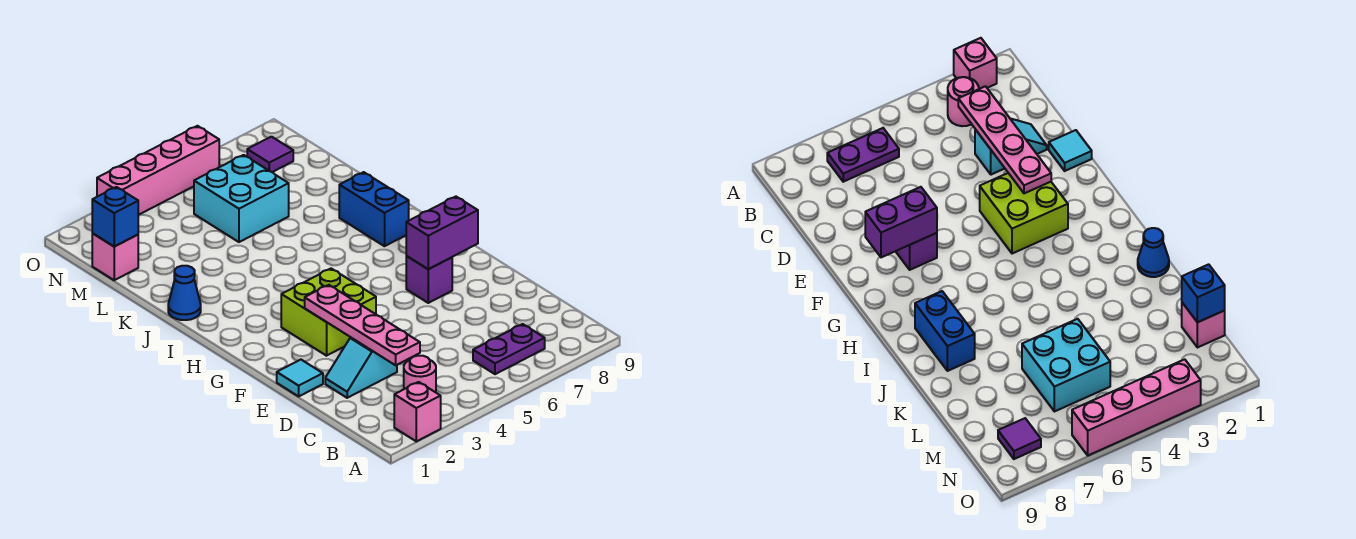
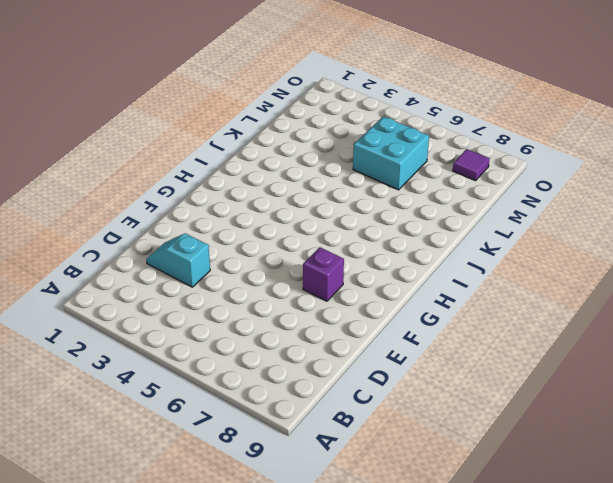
none -> pink brick A2 level 1
none -> pink round brick B3 level 1
none -> purple plate B6:B7 level 1

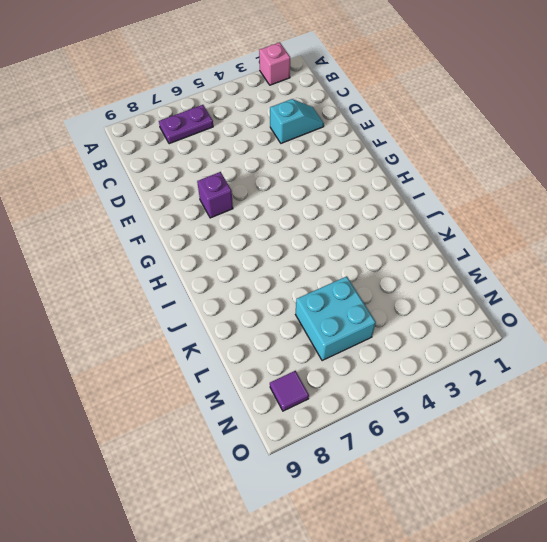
none -> pink round brick B3 level 1
none -> cyan tile E1 level 1
none -> lime brick F3:G4 level 1

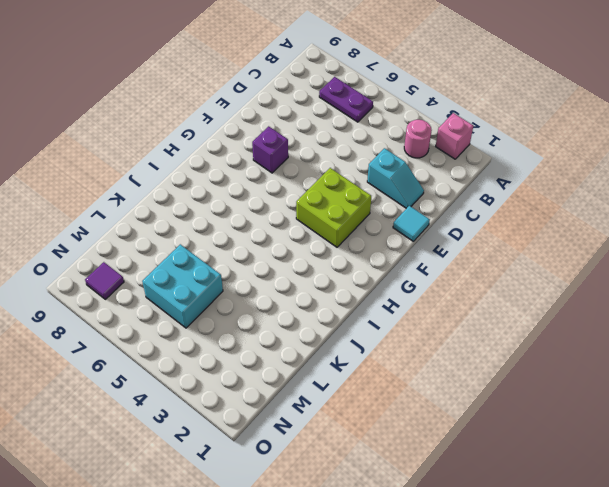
none -> blue brick I8:J8 level 1
none -> blue cone J1 level 1
none -> pink brick M1 level 1

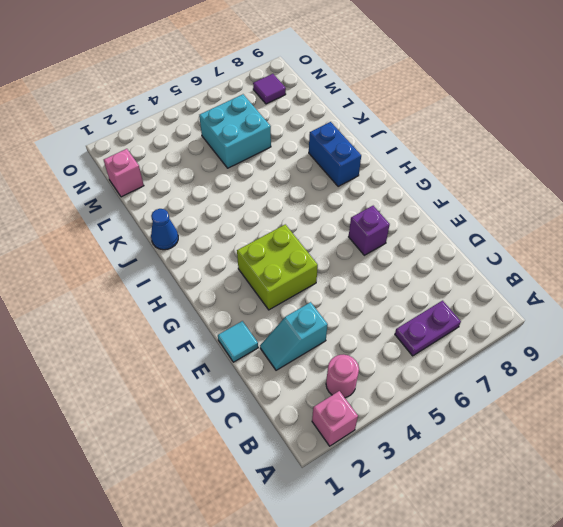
none -> pink brick O3:O6 level 1
none -> pink plate C3:F3 level 2
none -> purple brick F7:F8 level 2

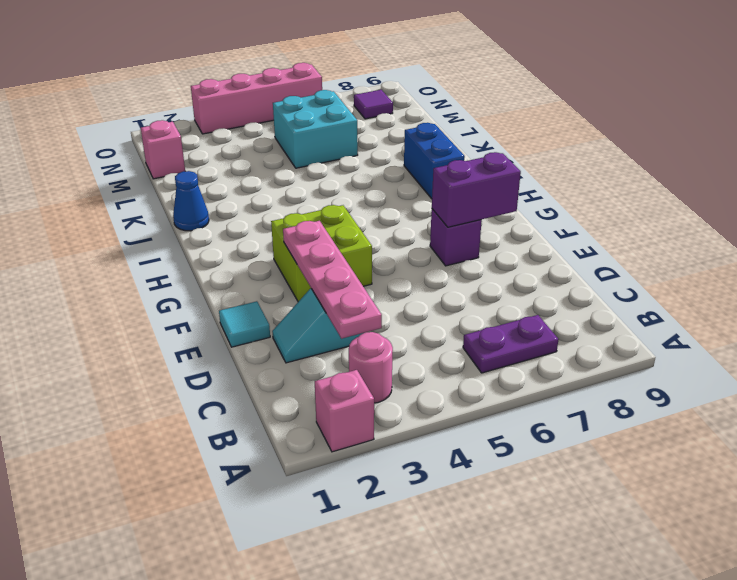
none -> blue brick M1 level 2

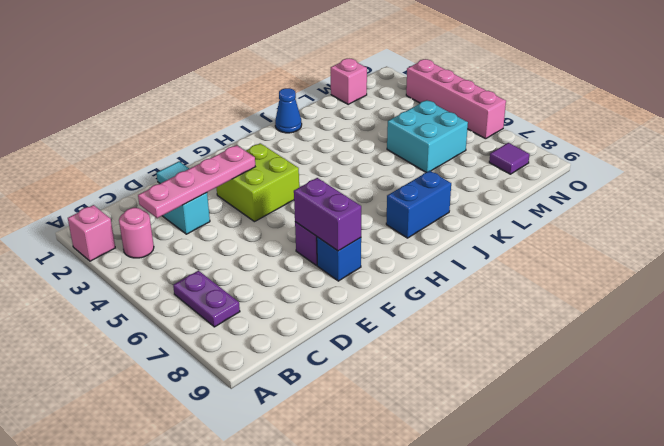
blue brick F8 level 1 -> blue brick M1 level 2

